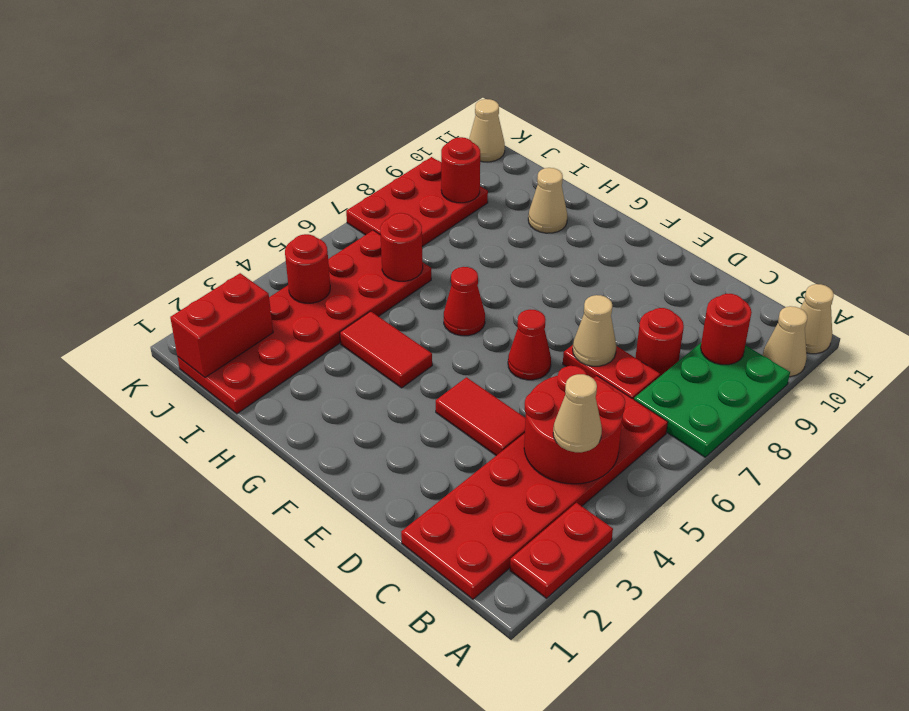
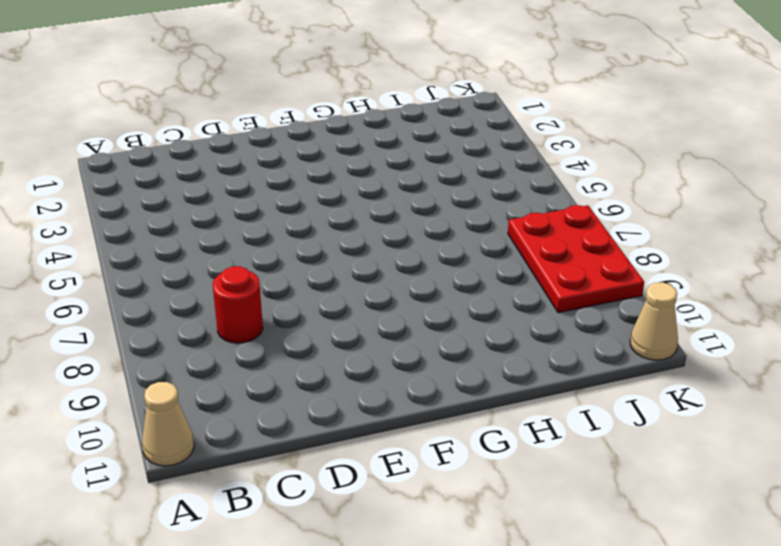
none -> red plate A2:A3 level 1
none -> green plate A7:B9 level 1
none -> tan cone A10 level 1

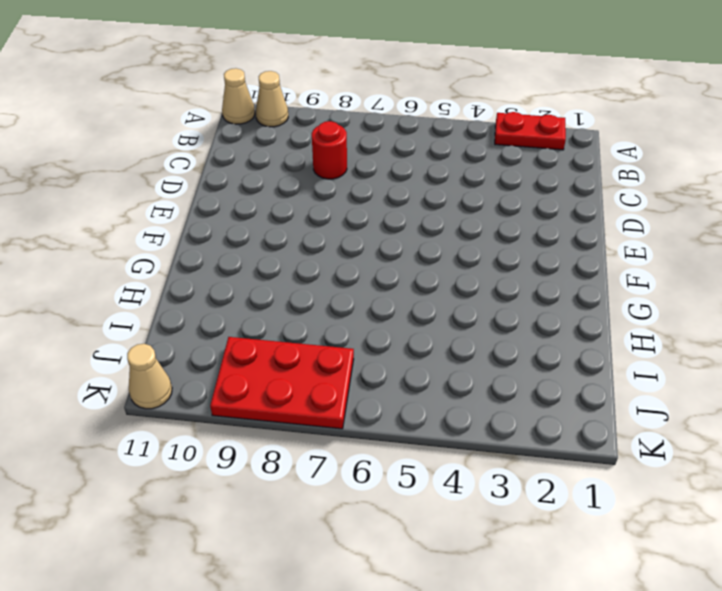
none -> green plate A7:B9 level 1
none -> red plate B1:C6 level 1
none -> red plate C7:D7 level 1

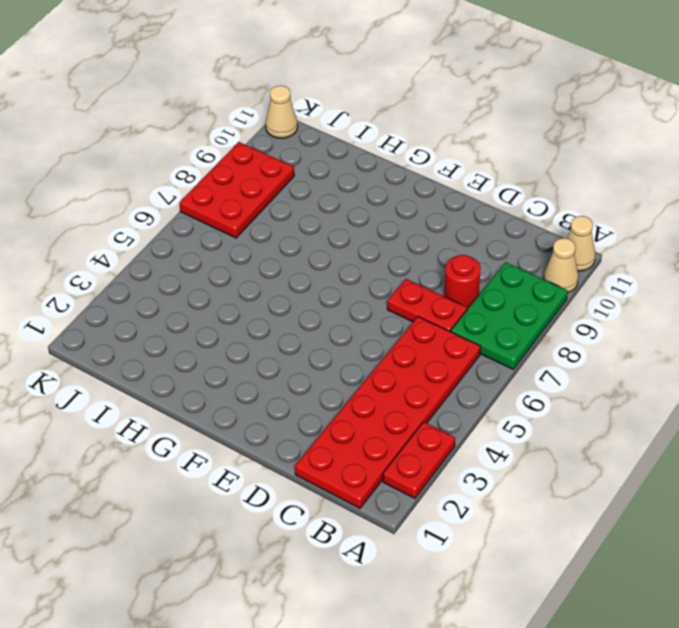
none -> red tile D4:E4 level 1
none -> red cone E6 level 1
none -> red tile G4:H4 level 1

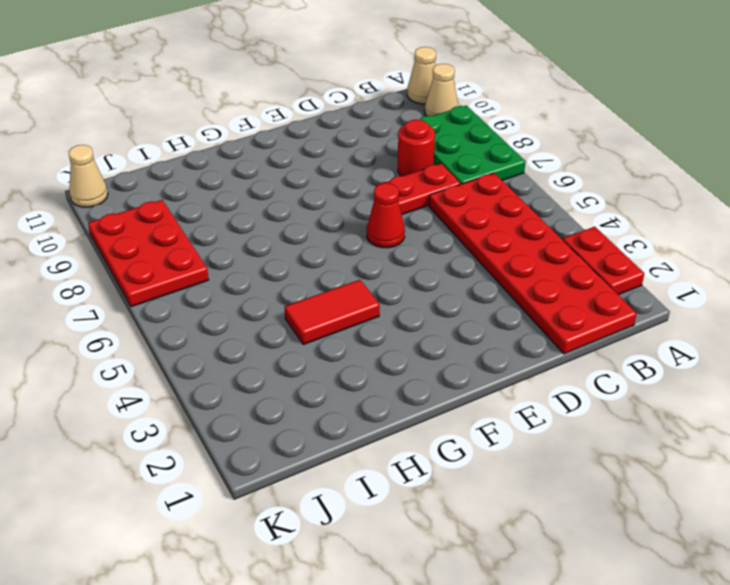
none -> red tile D4:E4 level 1
none -> red cone G6 level 1
none -> tan cone H10 level 1

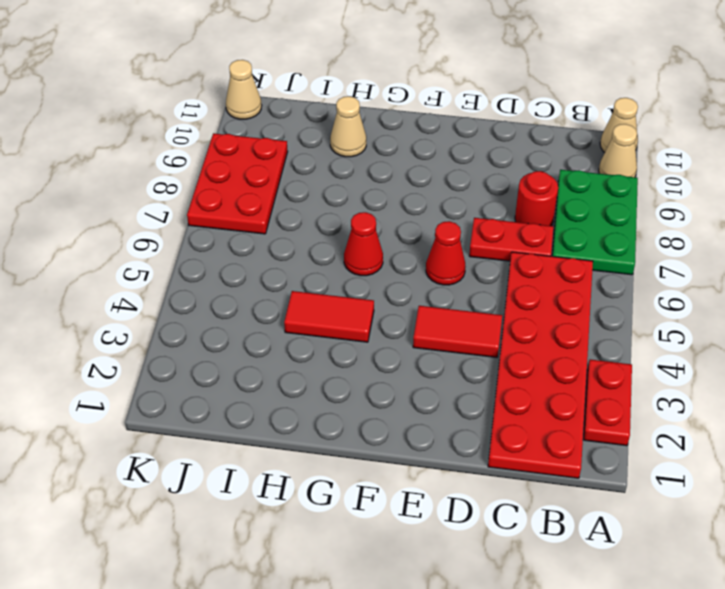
none -> red plate I1:J6 level 1
none -> red round brick B4:C5 level 2
none -> red round brick B9 level 2

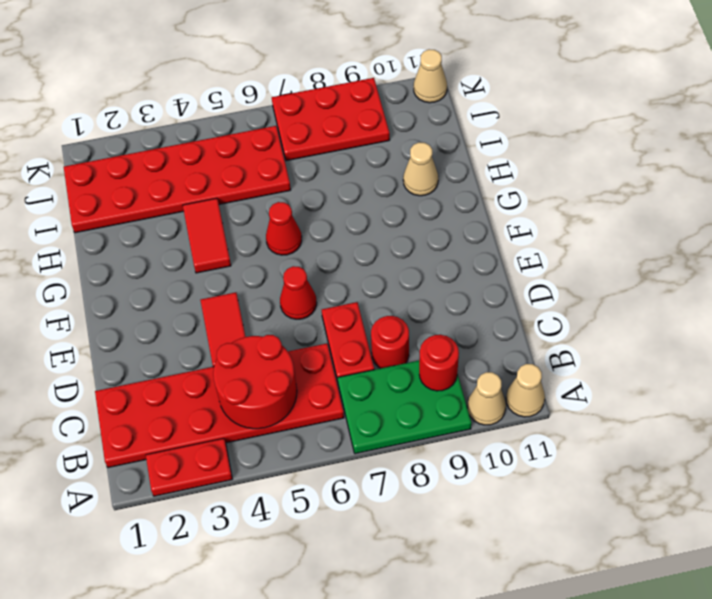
none -> tan cone D7 level 2
none -> red round brick I6 level 2
none -> red brick J1:J2 level 2

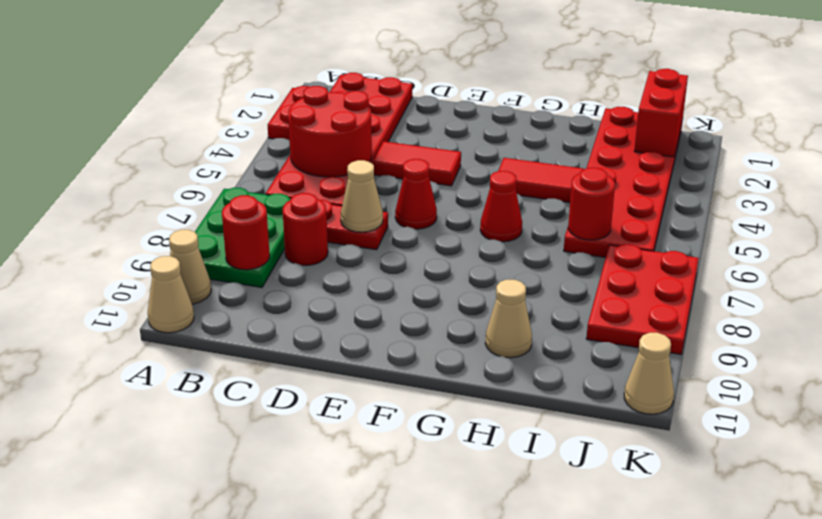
none -> red round brick J4 level 2
none -> red round brick J9 level 2
none -> tan cone B4 level 3

